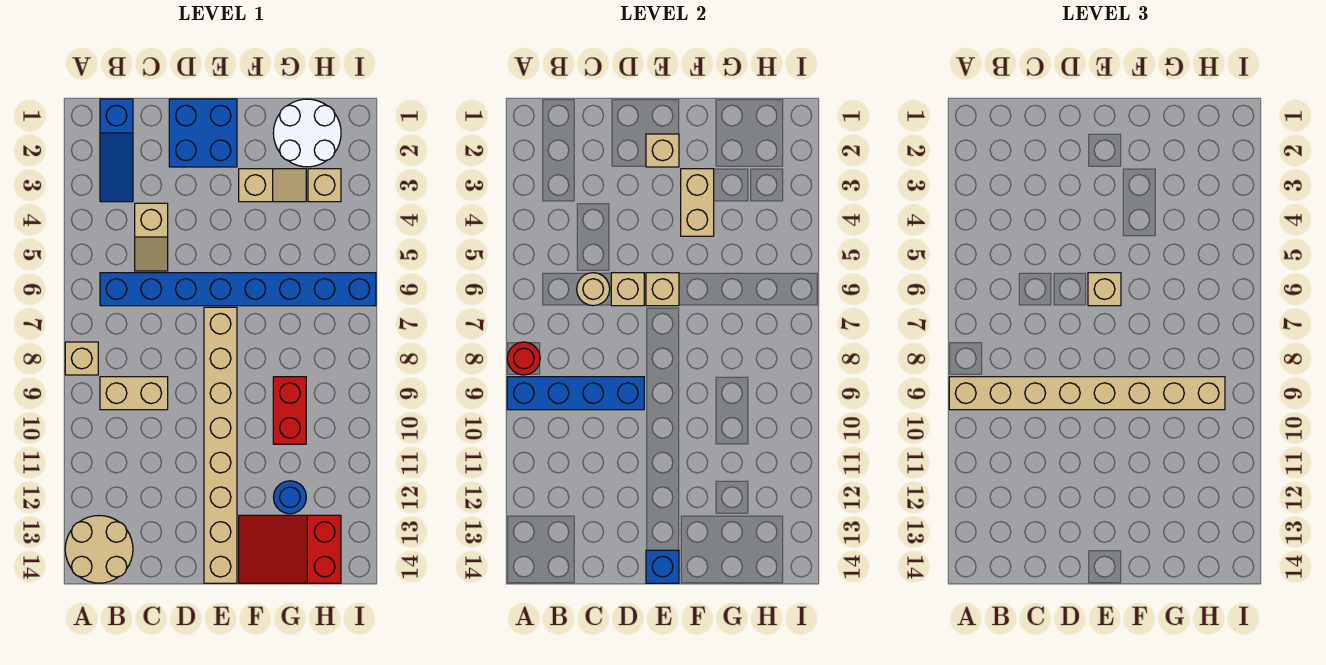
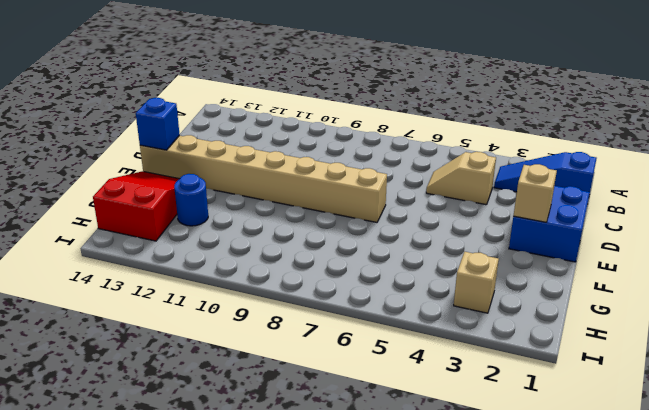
none -> tan brick A8 level 1
none -> tan round brick A13:B14 level 1
none -> blue brick B6:I6 level 1

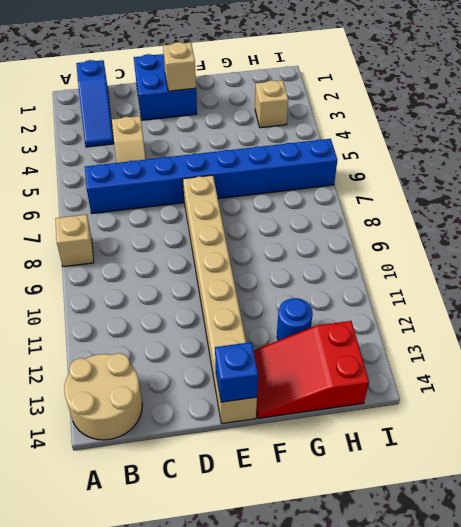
none -> tan brick B9:C9 level 1
none -> tan slope F3:G3 level 1 top F
none -> white round brick G1:H2 level 1

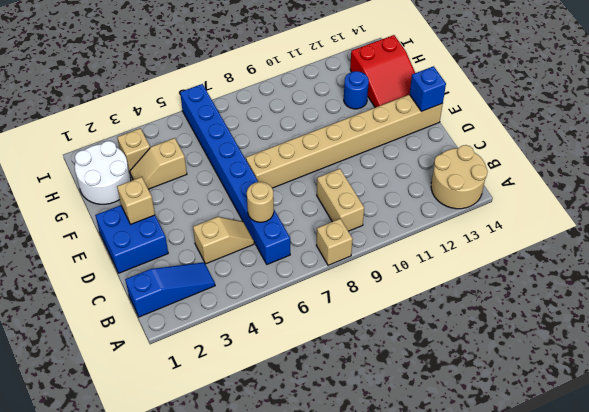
tan slope G3:G4 level 1 top 4 -> tan slope F3:G3 level 1 top F
none -> red brick G9:G10 level 1
none -> red round brick A8 level 2
none -> blue brick A9:D9 level 2

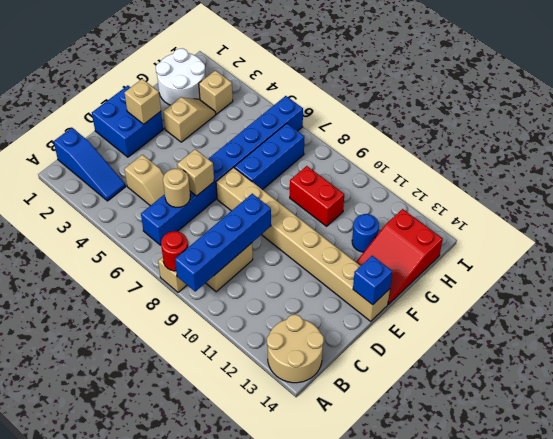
blue brick F7:H7 level 1 -> none
none -> tan brick E6 level 2
none -> tan brick F3:F4 level 2
none -> tan brick A9:H9 level 3

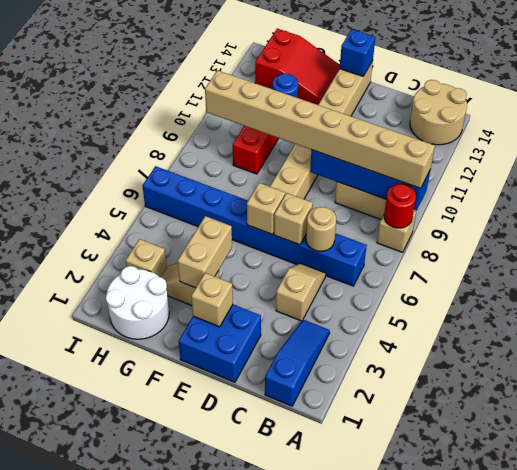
none -> tan brick E6 level 3

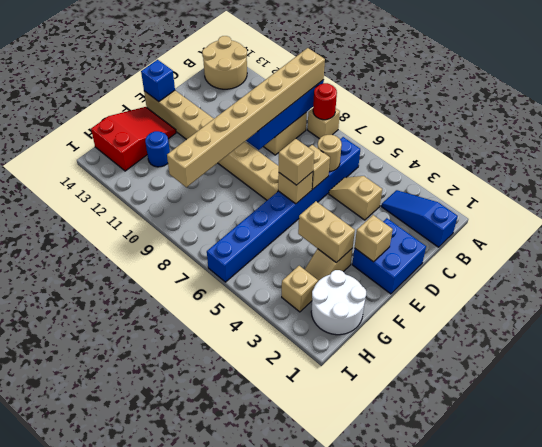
none -> red brick G9:G10 level 1

